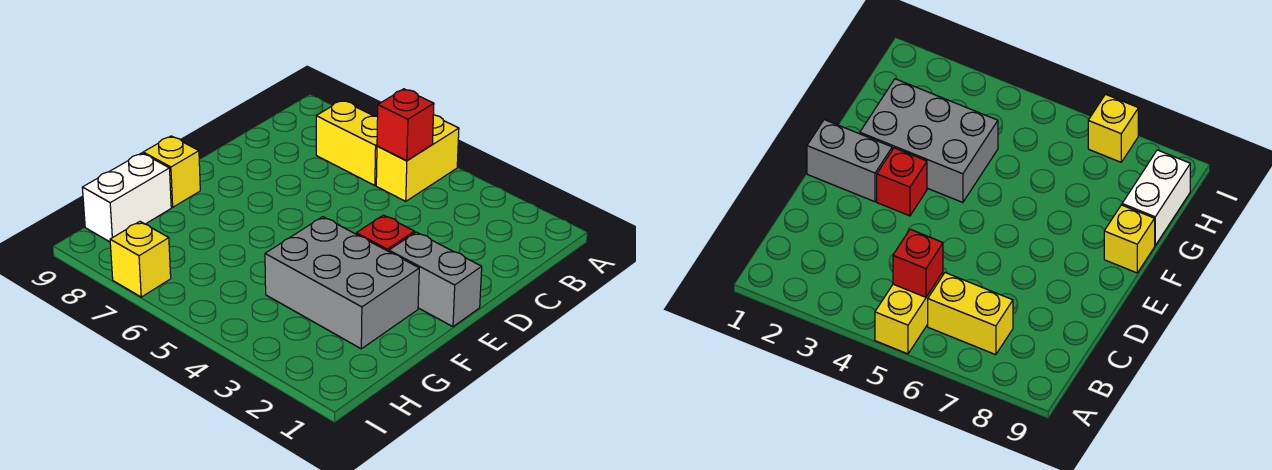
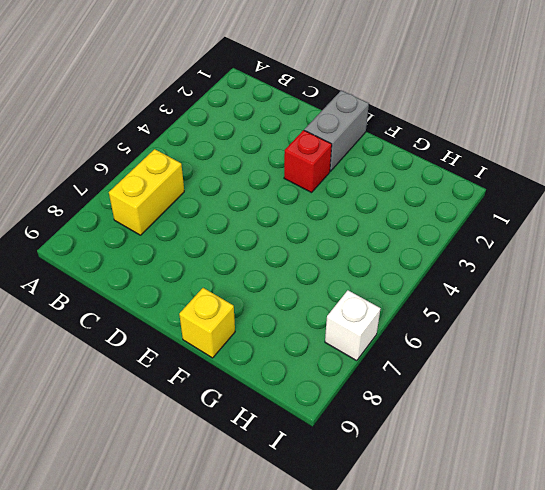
white brick I7 level 1 -> yellow brick I7 level 1
none -> yellow brick A5:B5 level 1
none -> grey brick F2:G4 level 1

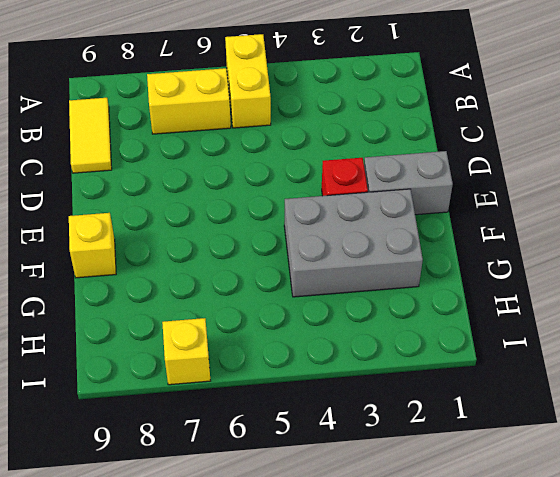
yellow tile B9:C9 level 1 -> none
none -> white brick G9:H9 level 1
none -> red brick B5 level 2

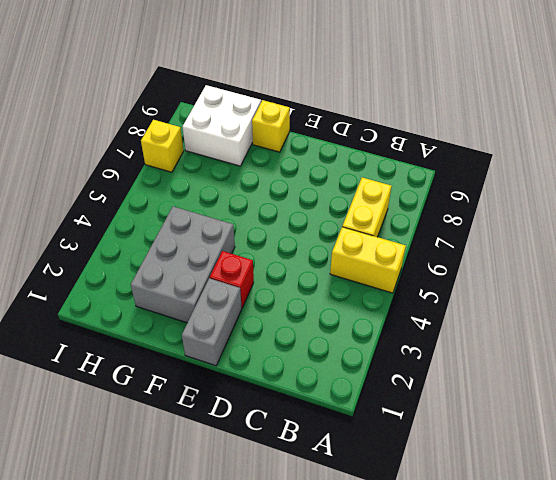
white brick G8:H9 level 1 -> white brick G9:H9 level 1
none -> red brick B5 level 2

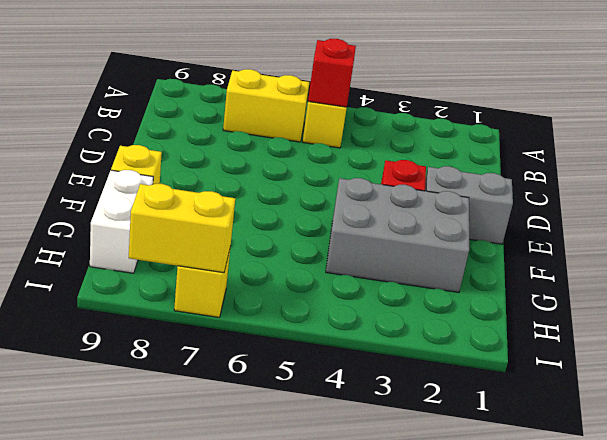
yellow brick I7:I8 level 2 -> none

